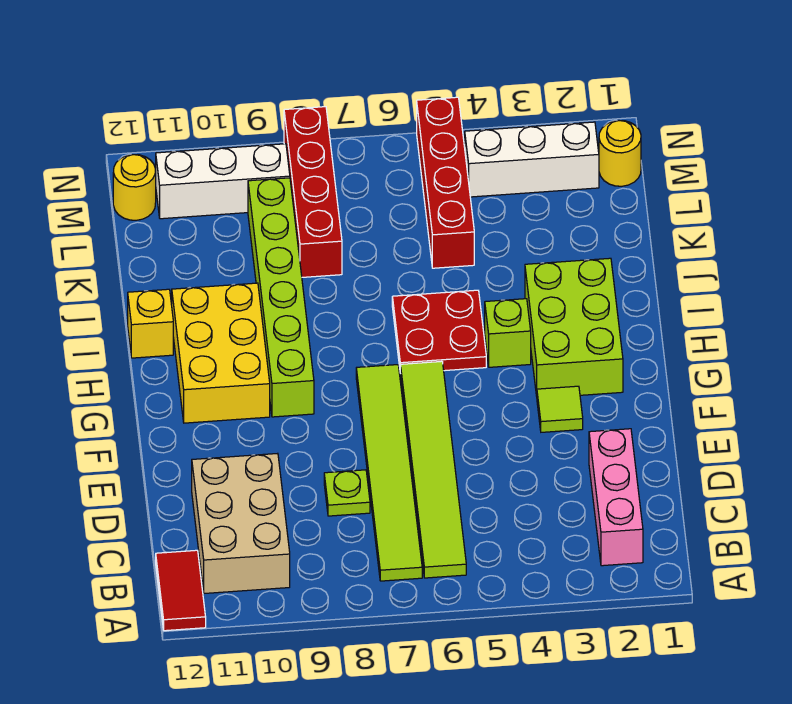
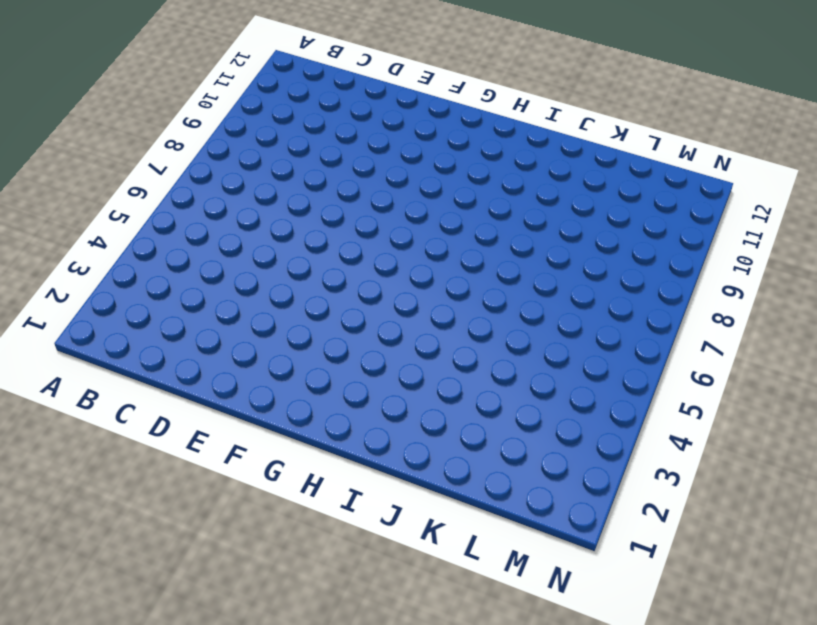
none -> red tile A12:B12 level 1
none -> pink brick B2:D2 level 1
none -> lime tile B6:G6 level 1

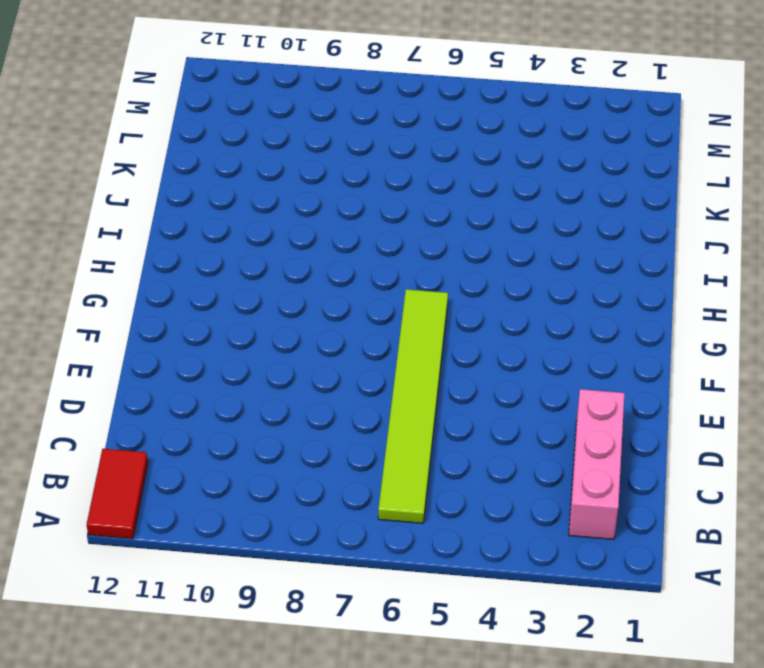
none -> lime tile B7:G7 level 1
none -> tan brick B10:D11 level 1
none -> lime plate D8 level 1

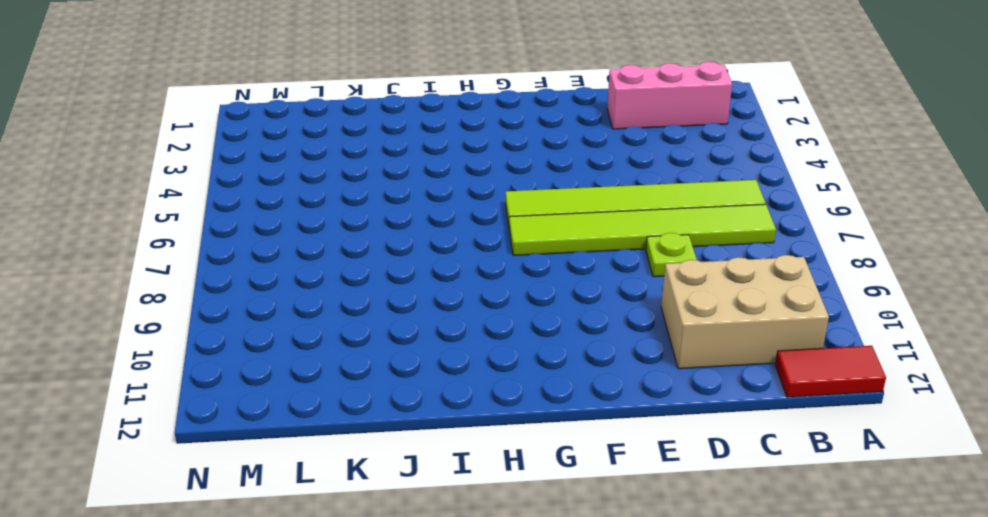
none -> lime tile F3 level 1
none -> lime brick G2:I3 level 1
none -> lime brick G9:L9 level 1

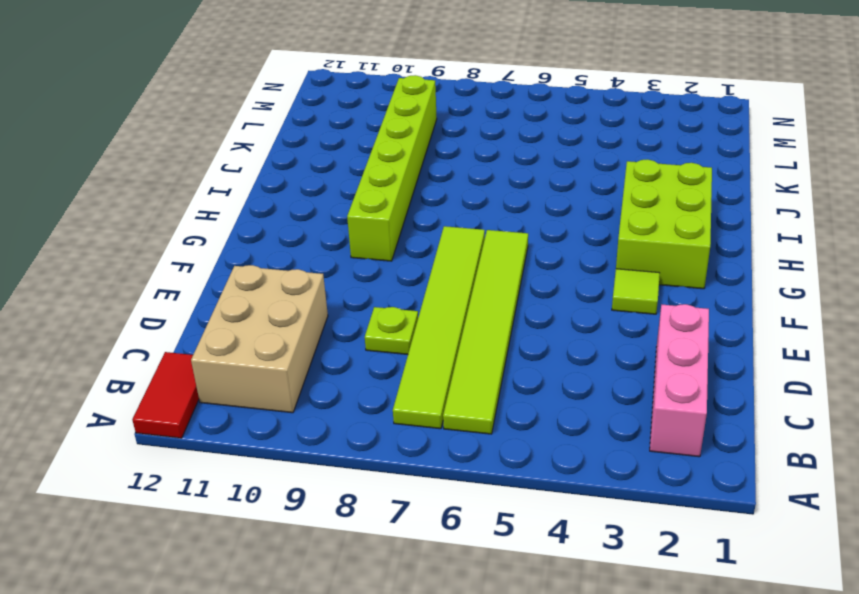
none -> yellow brick G10:I11 level 1
none -> lime brick H4 level 1
none -> red plate H5:I6 level 1

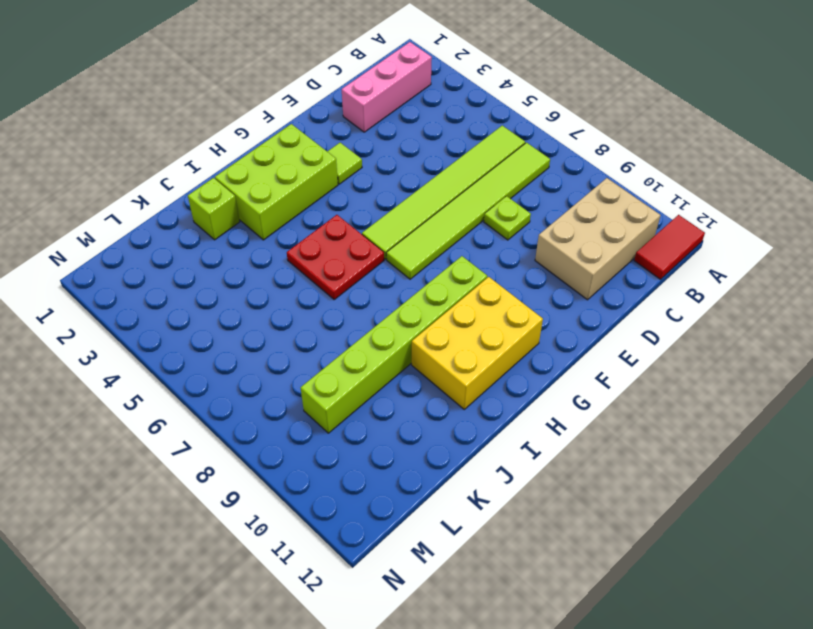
lime brick J2 level 1 -> lime brick H4 level 1
none -> yellow brick I12 level 1
none -> red brick K5:N5 level 1
none -> red brick K8:N8 level 1

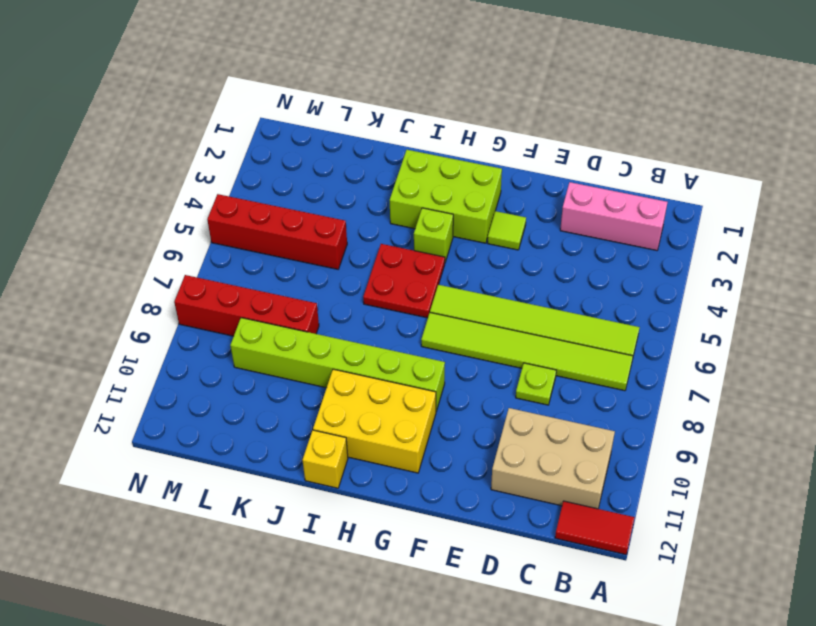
none -> yellow round brick M1 level 1
none -> white brick M2:M4 level 1
none -> white brick M9:M11 level 1

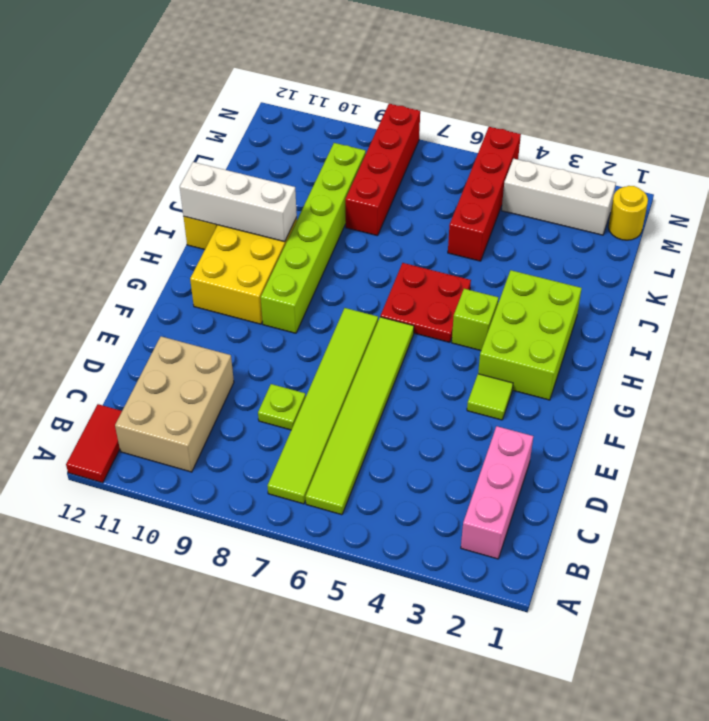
white brick I10:I12 level 2 -> white brick M9:M11 level 1
none -> yellow round brick M12 level 1

